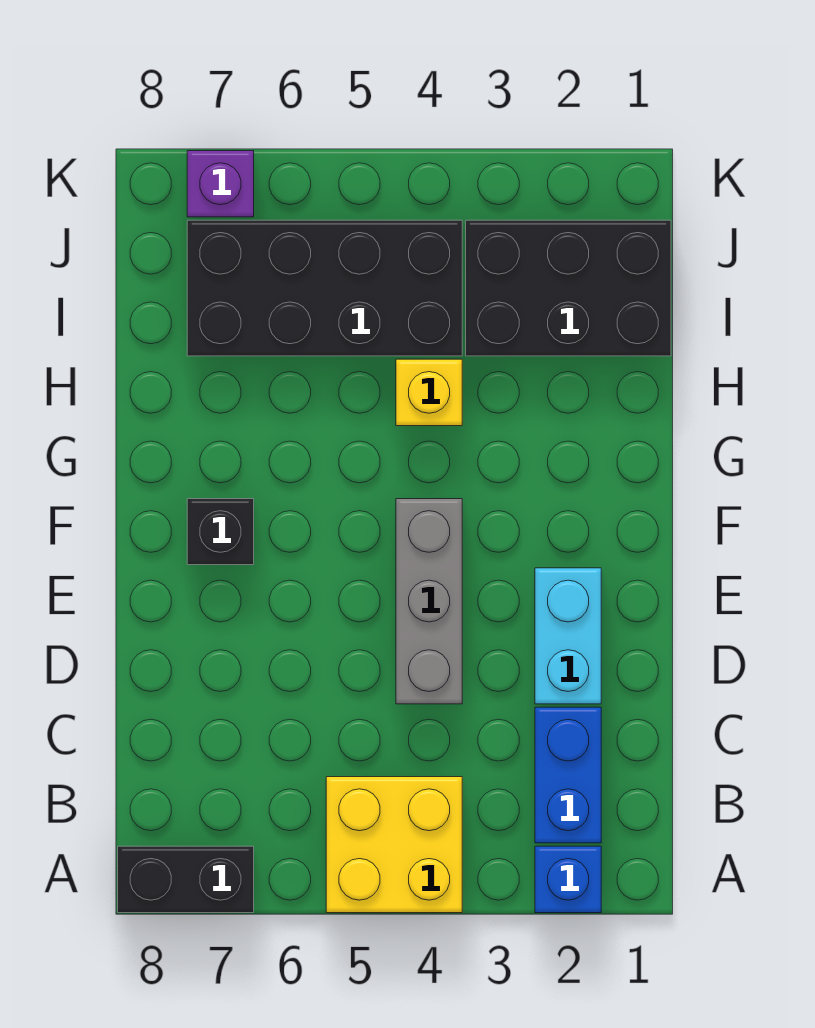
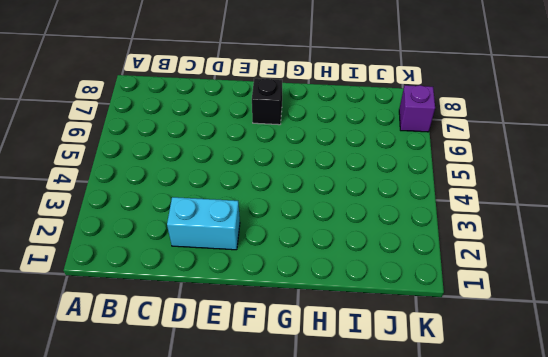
none -> blue brick A2 level 1
none -> yellow brick A4:B5 level 1

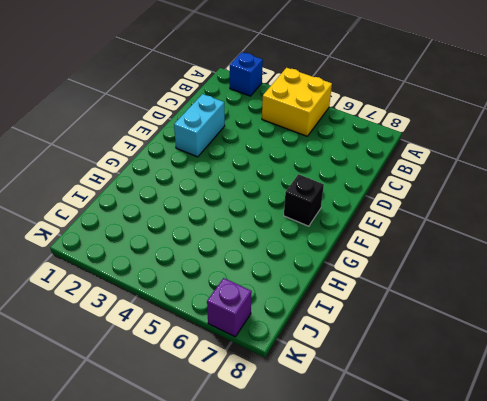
none -> black brick A7:A8 level 1
none -> blue brick B2:C2 level 1

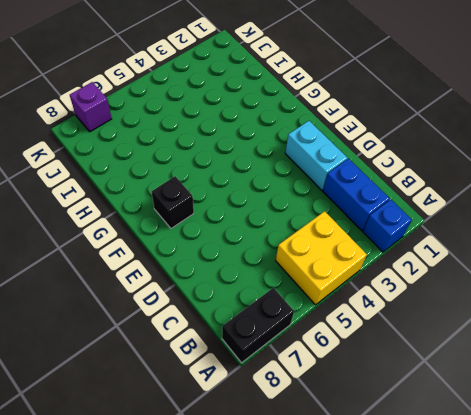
none -> grey brick D4:F4 level 1
none -> yellow brick H4 level 1

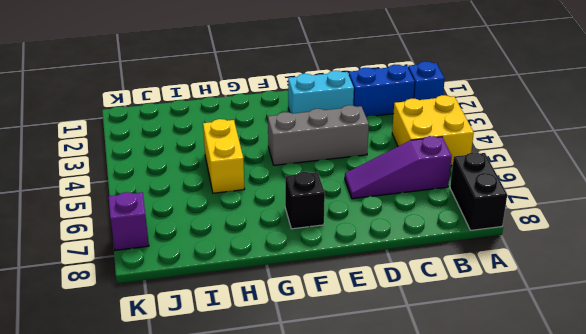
purple slope B6:D6 level 1 top B -> none
yellow brick H4:H5 level 1 -> yellow brick H4 level 1
none -> black brick I1:J3 level 1
none -> black brick I4:J7 level 1

